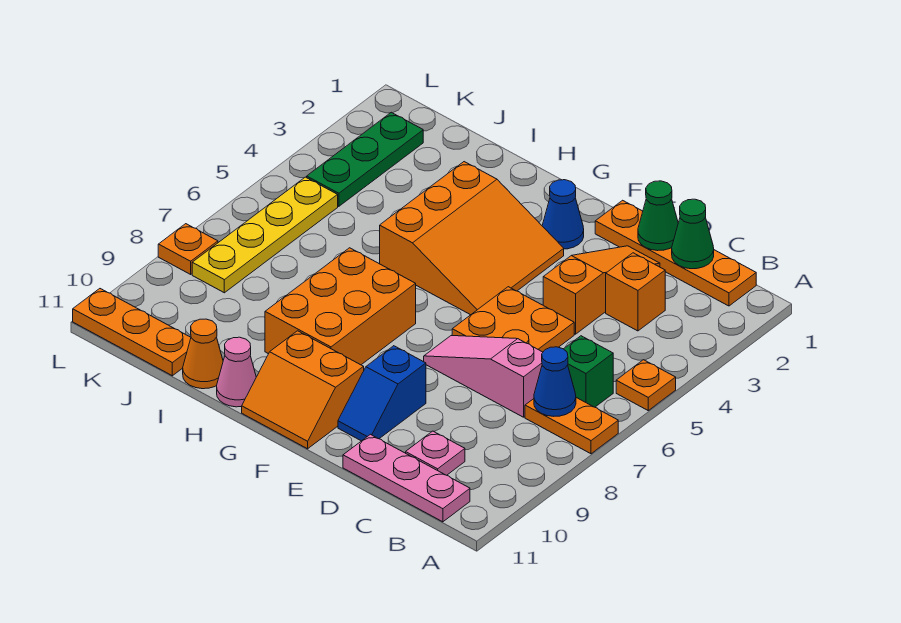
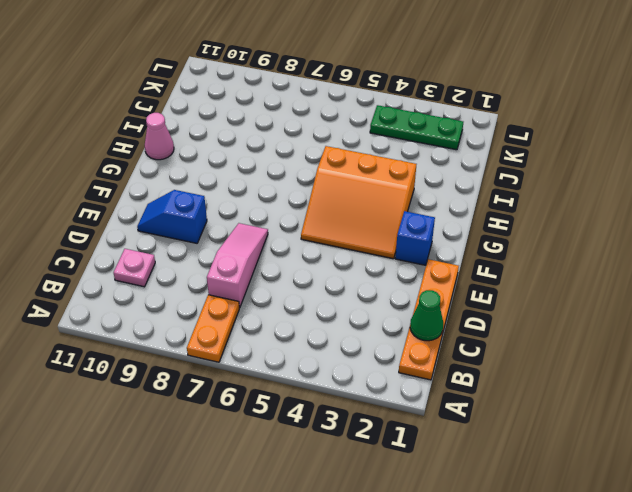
blue brick F2 level 1 -> blue cone F2 level 1
none -> orange plate A5 level 1
none -> green brick B6 level 1
none -> pink plate B11:D11 level 1

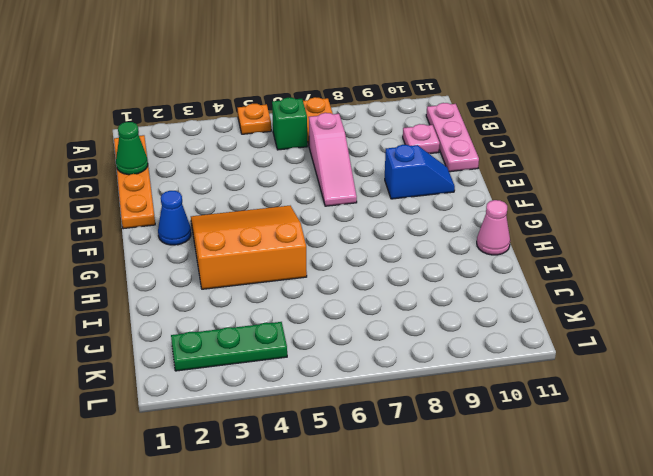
none -> orange brick C3 level 1
none -> orange slope D2:D4 level 1 top 4
none -> orange plate D5:E6 level 1

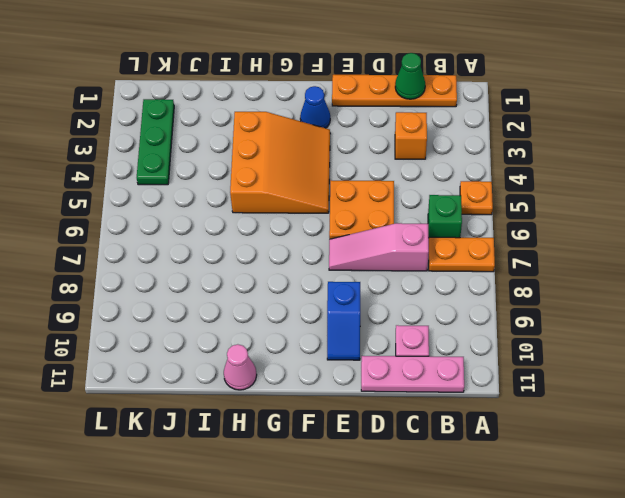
none -> orange slope D2:D4 level 1 top 4
none -> orange slope F10:G11 level 1 top 10
none -> orange brick G7:H9 level 1

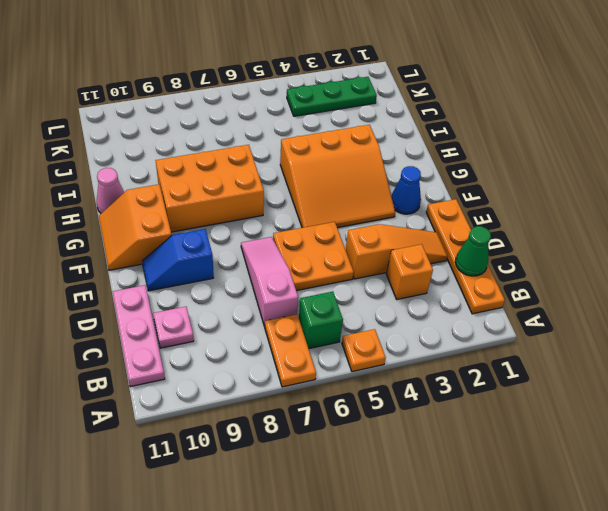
none -> orange cone I11 level 1
none -> orange plate J11:L11 level 1
none -> yellow plate K5:K8 level 1

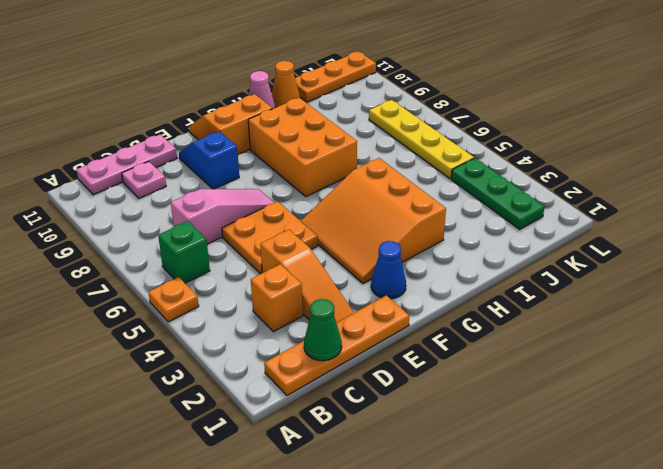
none -> orange plate A7:B7 level 1
none -> orange plate L8 level 1
none -> blue cone B7 level 2

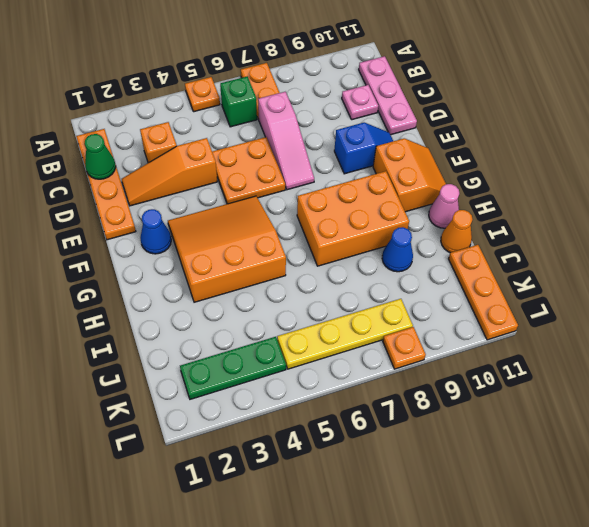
blue cone I9 level 1 -> blue cone B7 level 2
none -> green cone D1 level 2

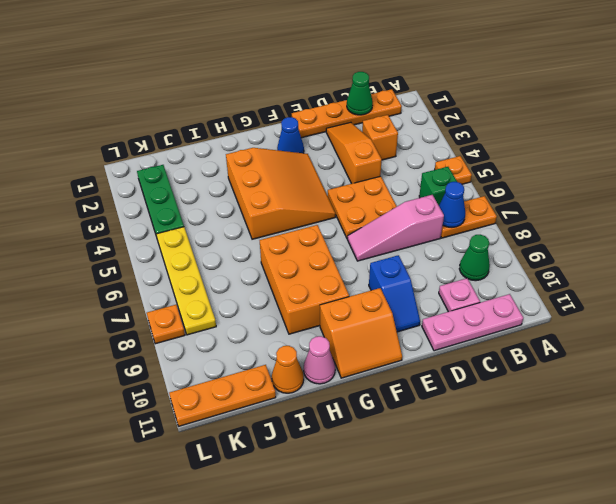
green cone B9 level 1 -> green cone D1 level 2

